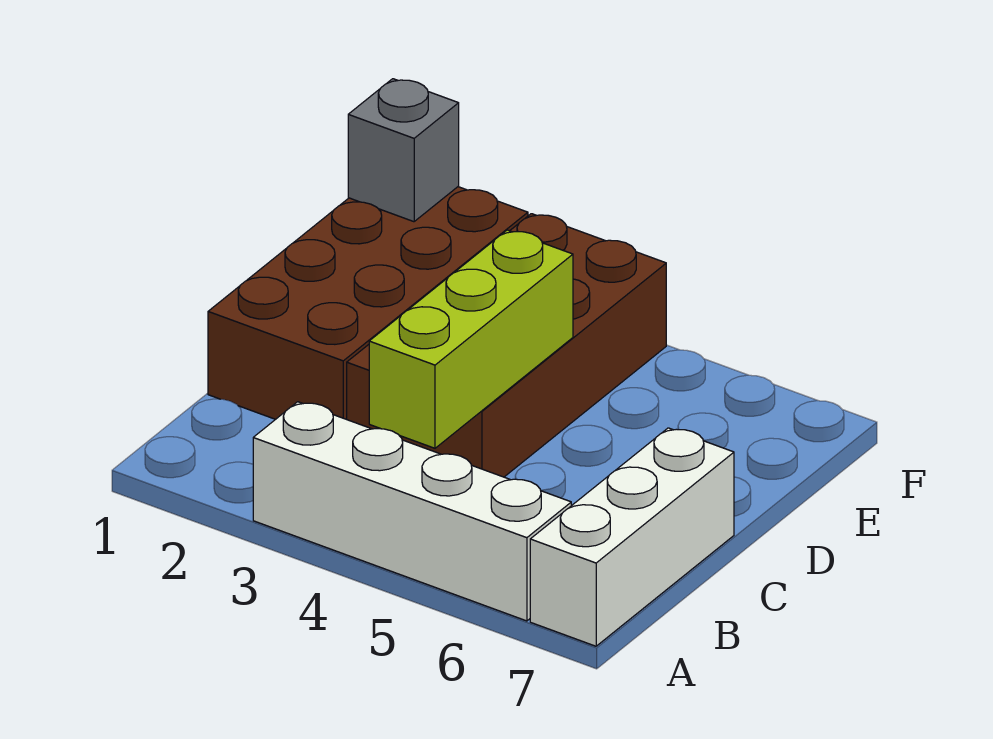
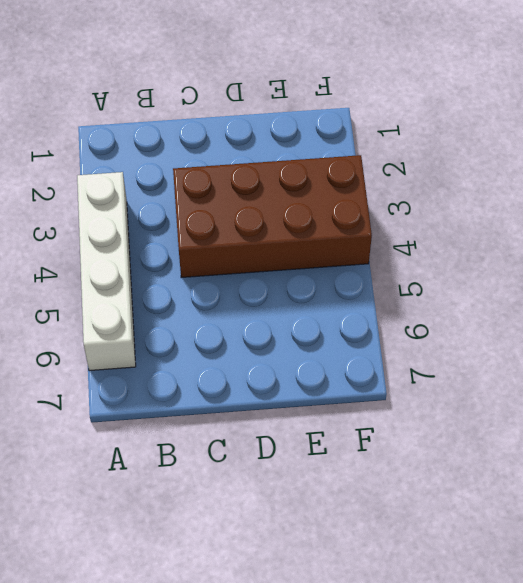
none -> white brick A7:C7 level 1
none -> brown brick C1:F2 level 1

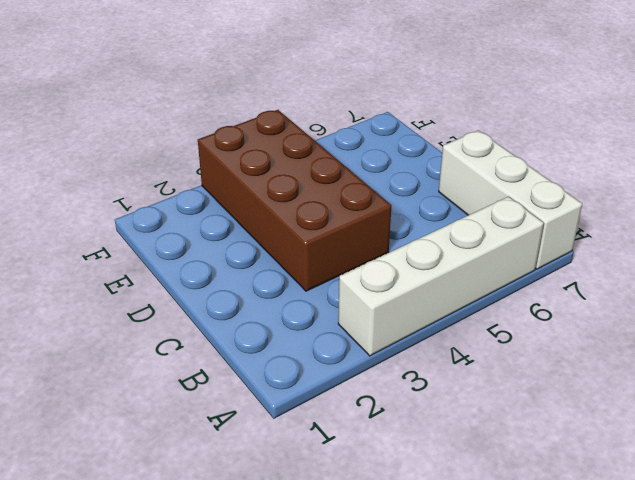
none -> brown brick C1:F2 level 1
none -> lime brick B4:D4 level 2

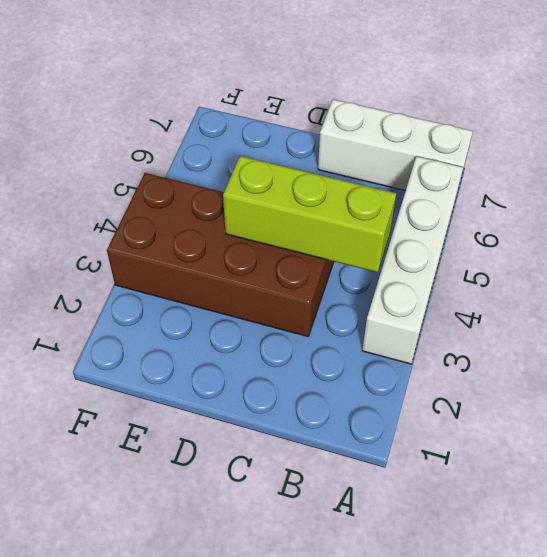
none -> brown brick C1:F2 level 1
none -> grey brick F1 level 2

